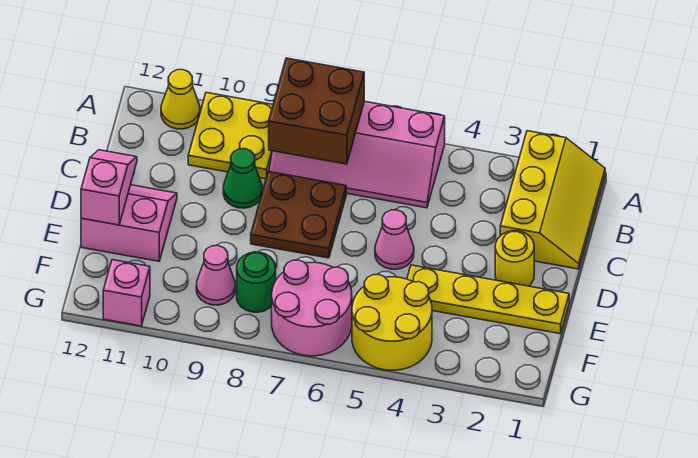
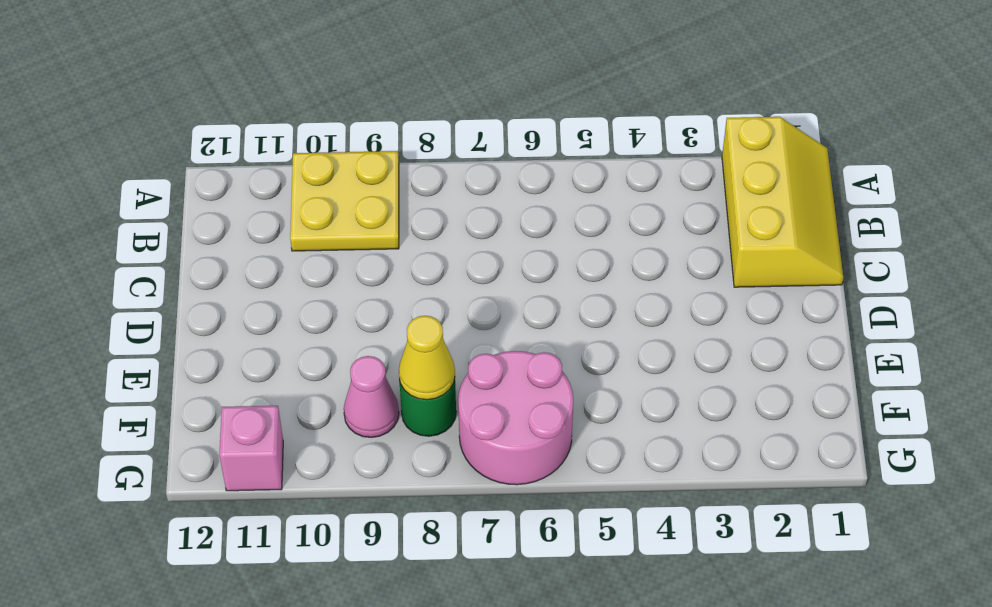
yellow cone F8 level 2 -> yellow cone A11 level 1
none -> pink slope A5:B8 level 1 top A
none -> brown plate C7:D8 level 1
none -> green cone C9 level 1

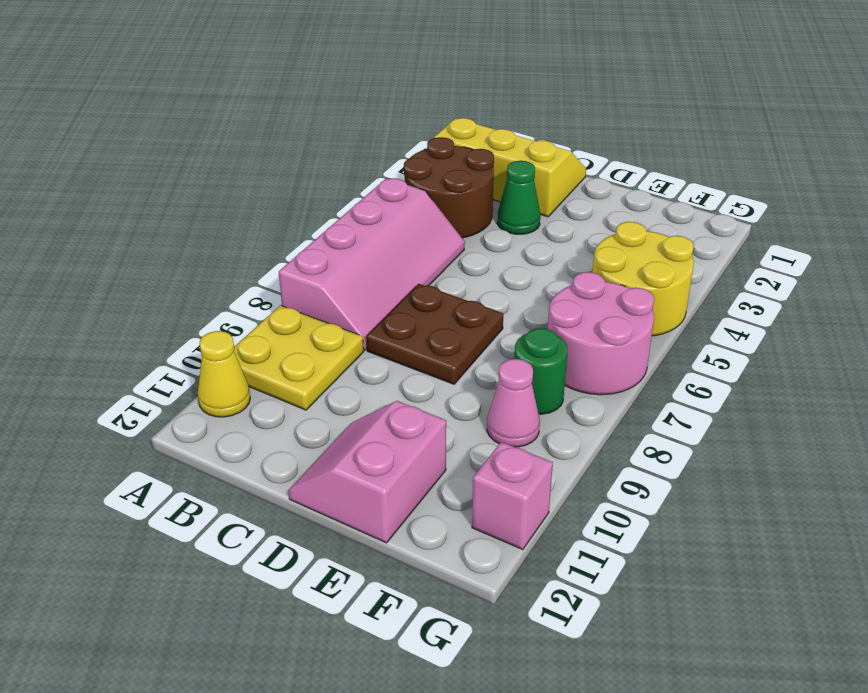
brown round brick A3:B4 level 1 -> none
green cone C3 level 1 -> green cone C9 level 1
none -> yellow round brick D2 level 1
none -> pink cone D5 level 1
none -> yellow plate E1:E4 level 1

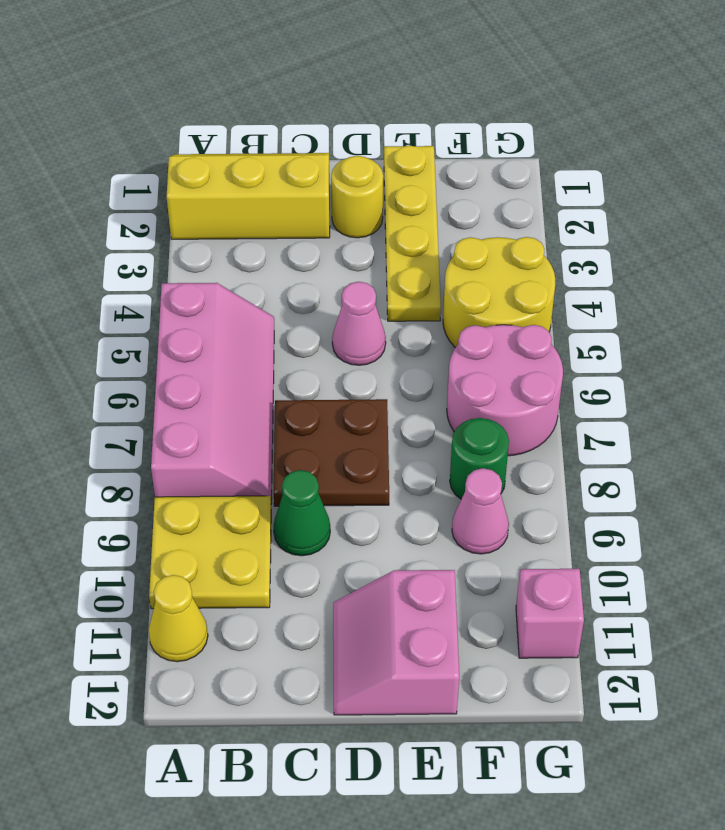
none -> brown brick A7:B8 level 2
none -> pink slope D12:E12 level 2 top E

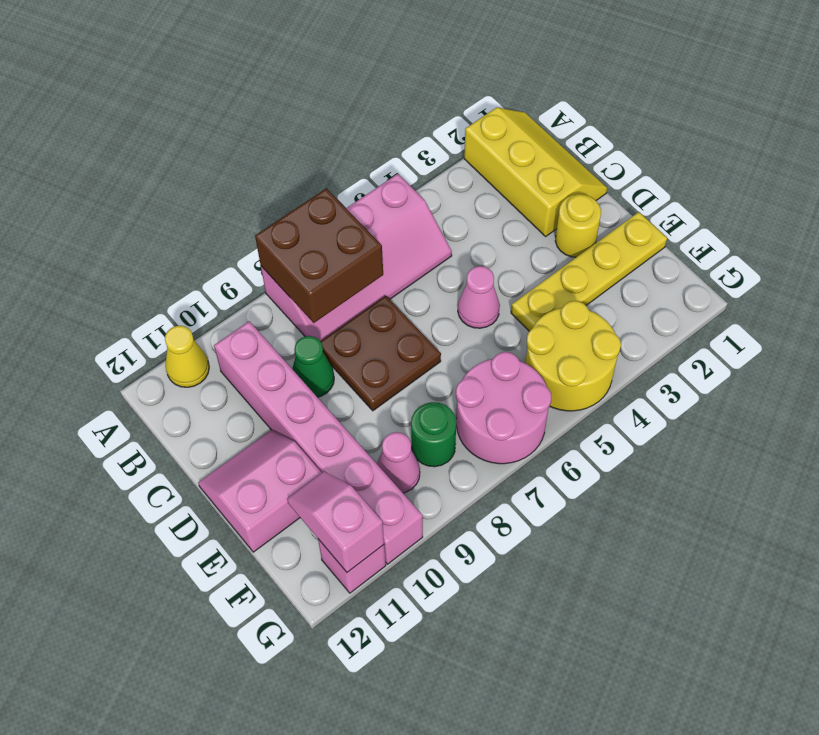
pink brick B10:G10 level 1 -> yellow plate A9:B10 level 1
pink slope F11:G11 level 2 top G -> pink slope D12:E12 level 2 top E

